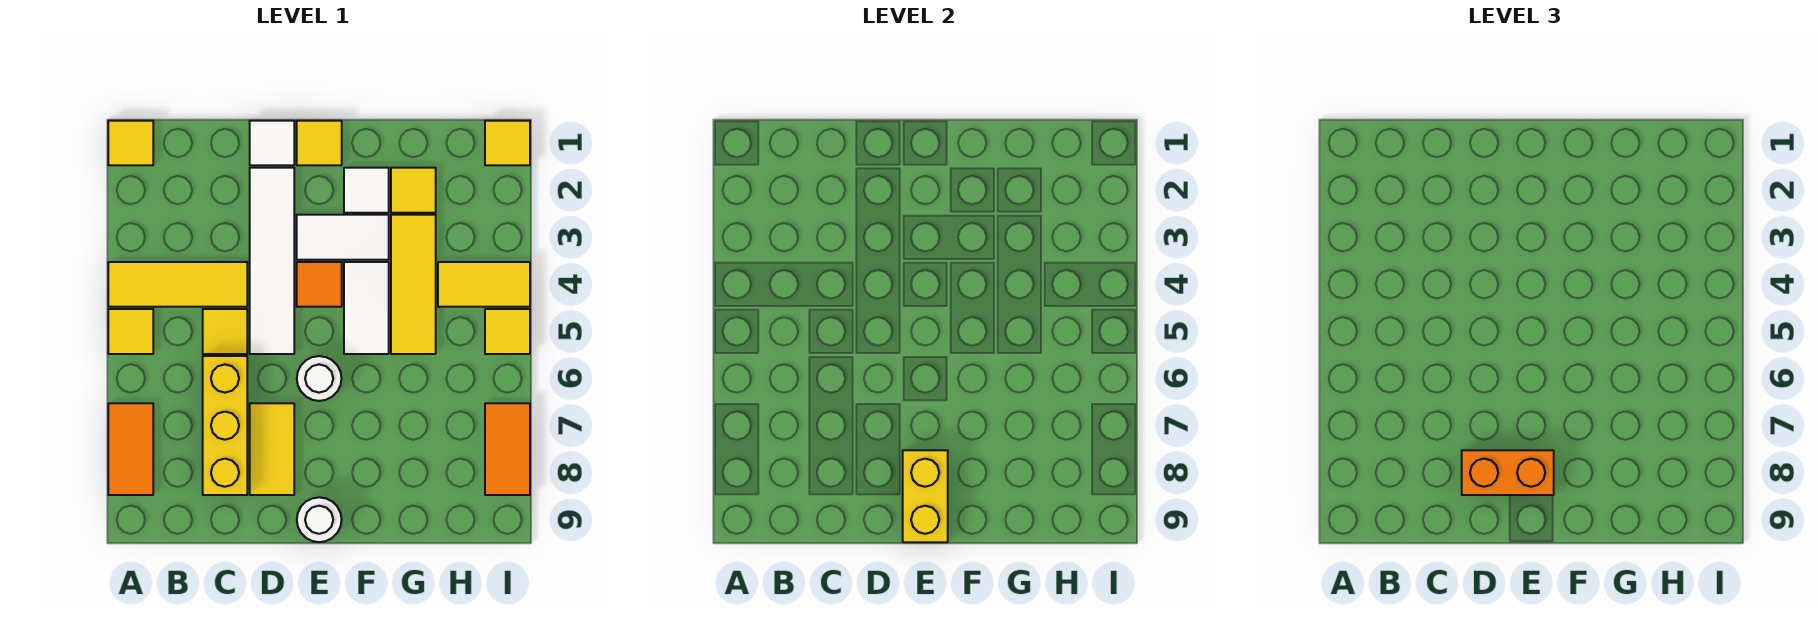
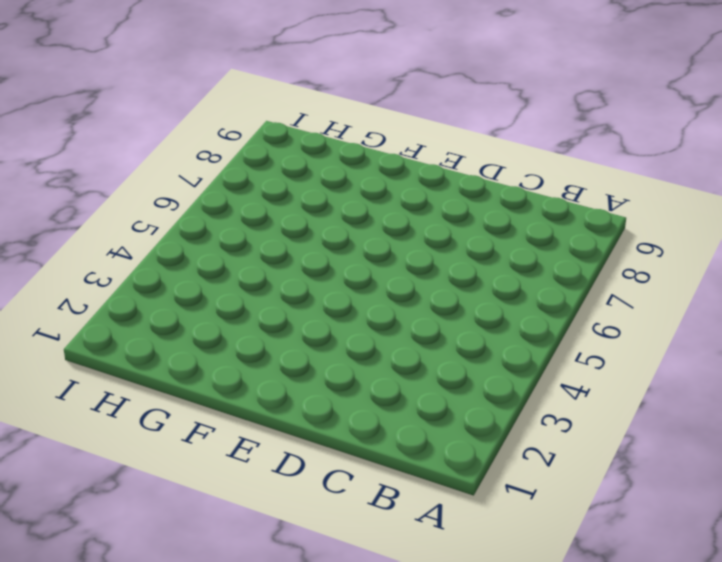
none -> yellow tile A1 level 1
none -> yellow tile A4:C4 level 1
none -> yellow tile A5 level 1

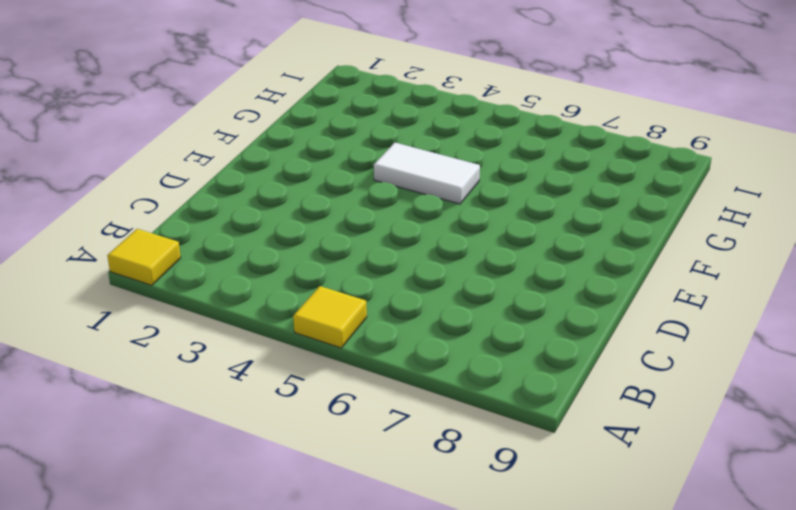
none -> yellow tile A4:C4 level 1
none -> orange tile A7:A8 level 1
none -> yellow tile C5 level 1

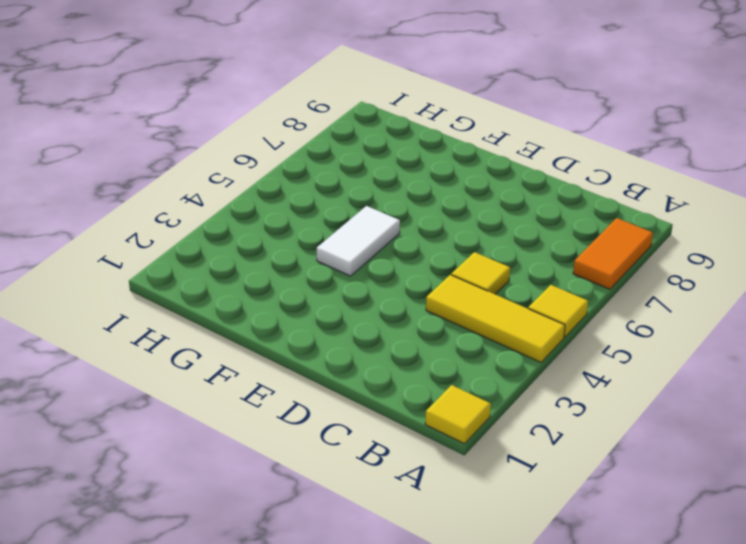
none -> yellow brick C6:C8 level 1
none -> white tile D1 level 1
none -> white tile D2:D5 level 1

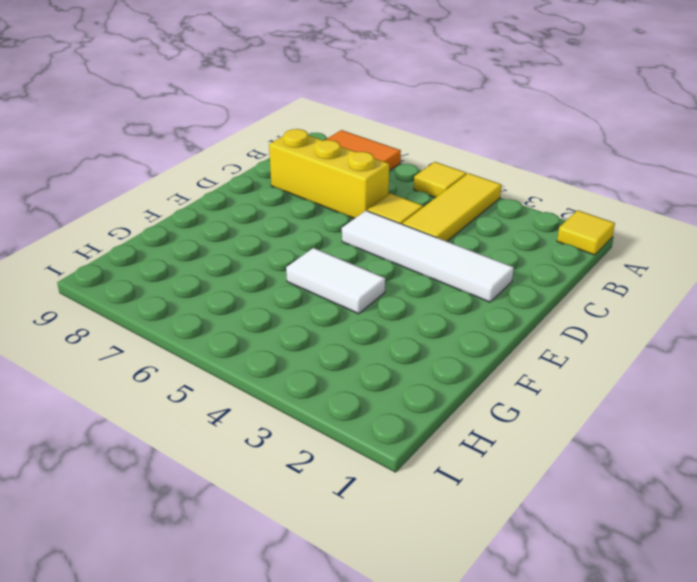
none -> white tile D1 level 1
none -> yellow tile D7:D8 level 1
none -> yellow tile E1 level 1

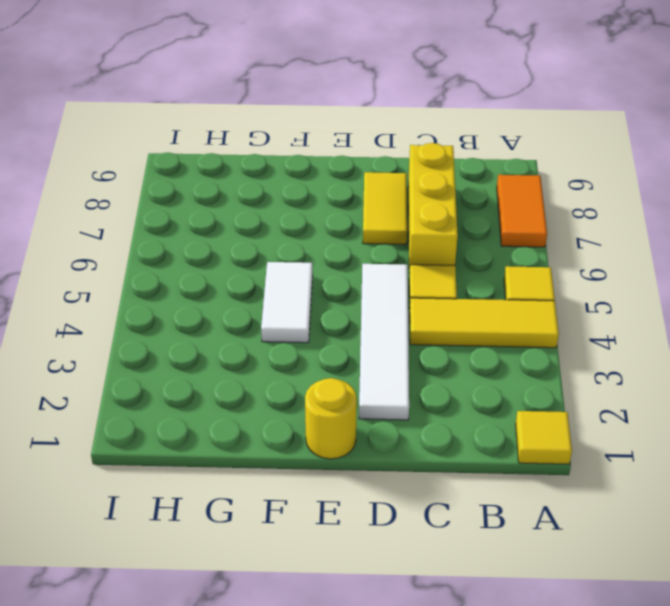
yellow round brick E1 level 1 -> yellow tile E1 level 1
none -> white tile D1 level 1
none -> white tile E3:F3 level 1
none -> orange tile E4 level 1

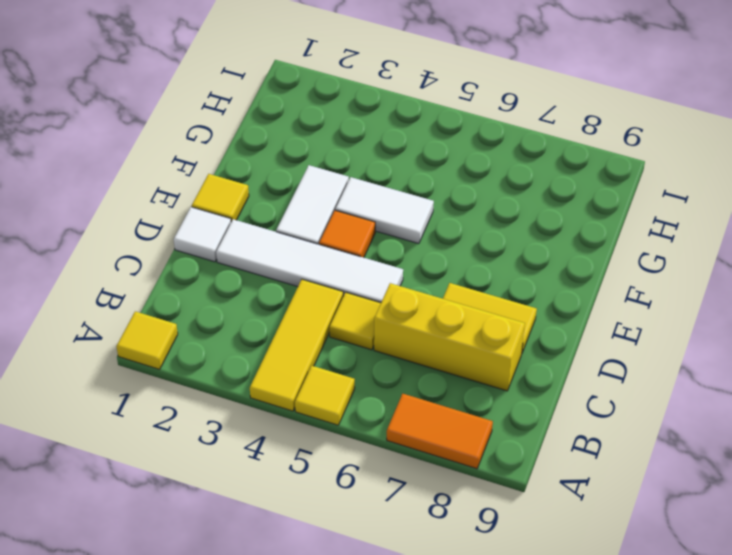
none -> white round brick E6 level 1
none -> white round brick E9 level 1
none -> white tile F2 level 1

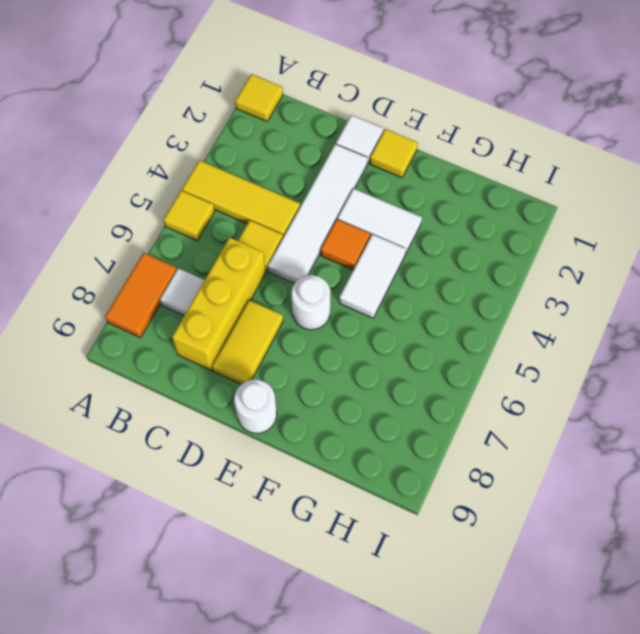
white tile B7 level 1 -> white tile F2 level 1
none -> yellow tile G2 level 1
none -> yellow tile G3:G5 level 1
none -> yellow tile H4:I4 level 1

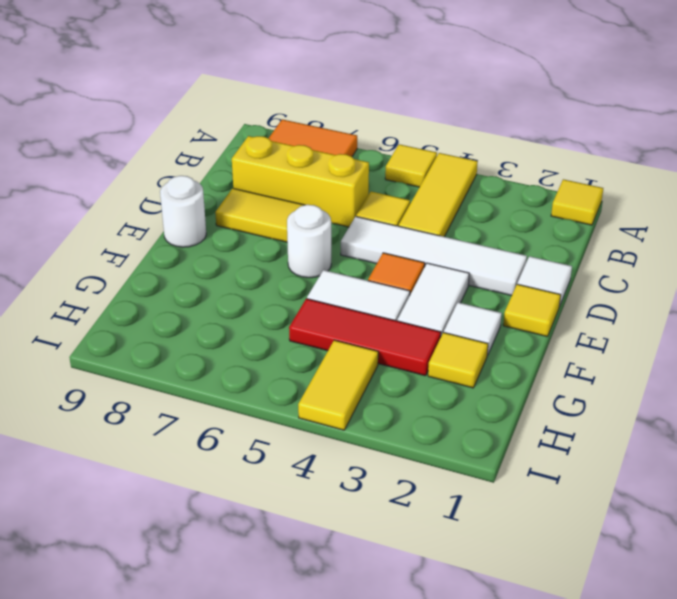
red tile G3:G5 level 1 -> yellow tile G3:G5 level 1
none -> yellow tile I1 level 1
none -> yellow tile I5 level 1
none -> orange tile I7:I8 level 1

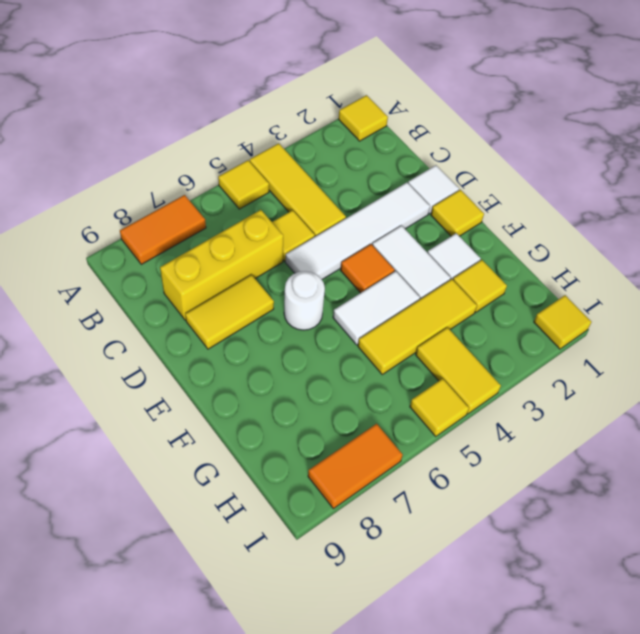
none -> white round brick E9 level 1
none -> yellow brick E8:E9 level 2
none -> orange brick D8:E8 level 3

